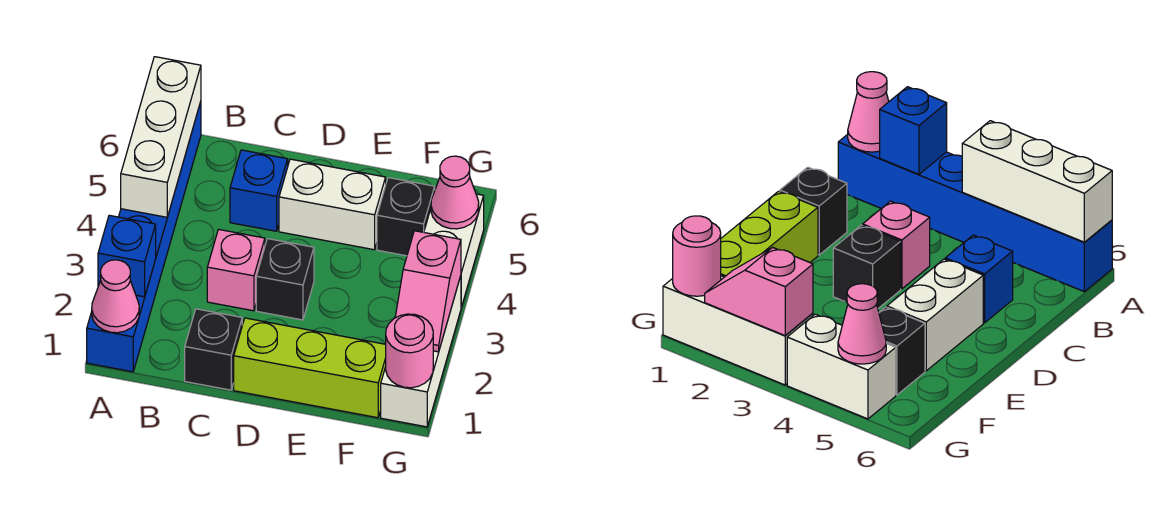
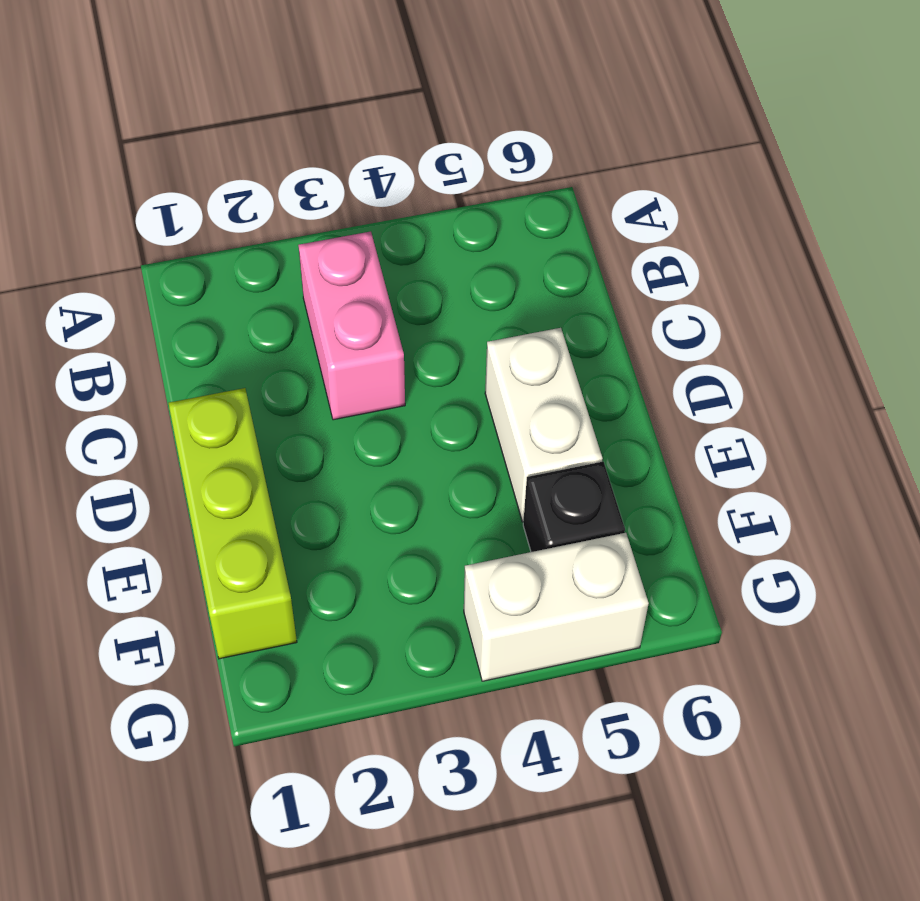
pink brick B3:C3 level 1 -> pink brick C3 level 1
none -> blue brick A1:A6 level 1
none -> black brick C1 level 1
none -> blue brick C5 level 1

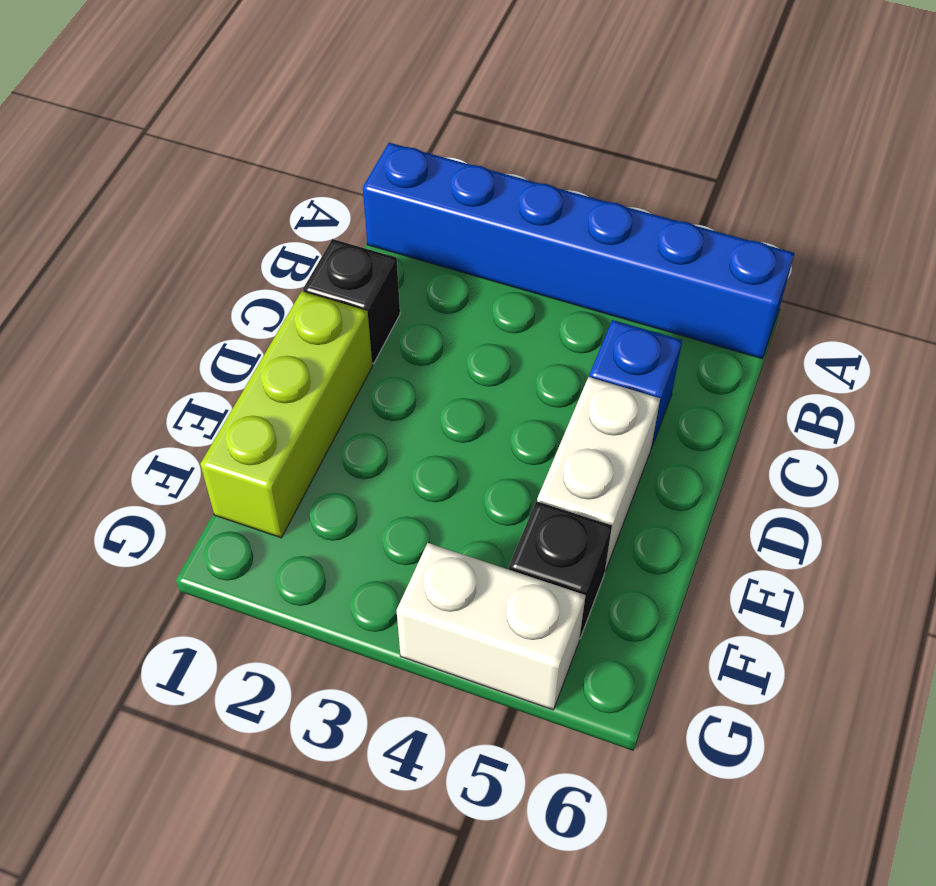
none -> pink brick C3 level 1
none -> black brick D3 level 1
none -> white brick G1:G3 level 1

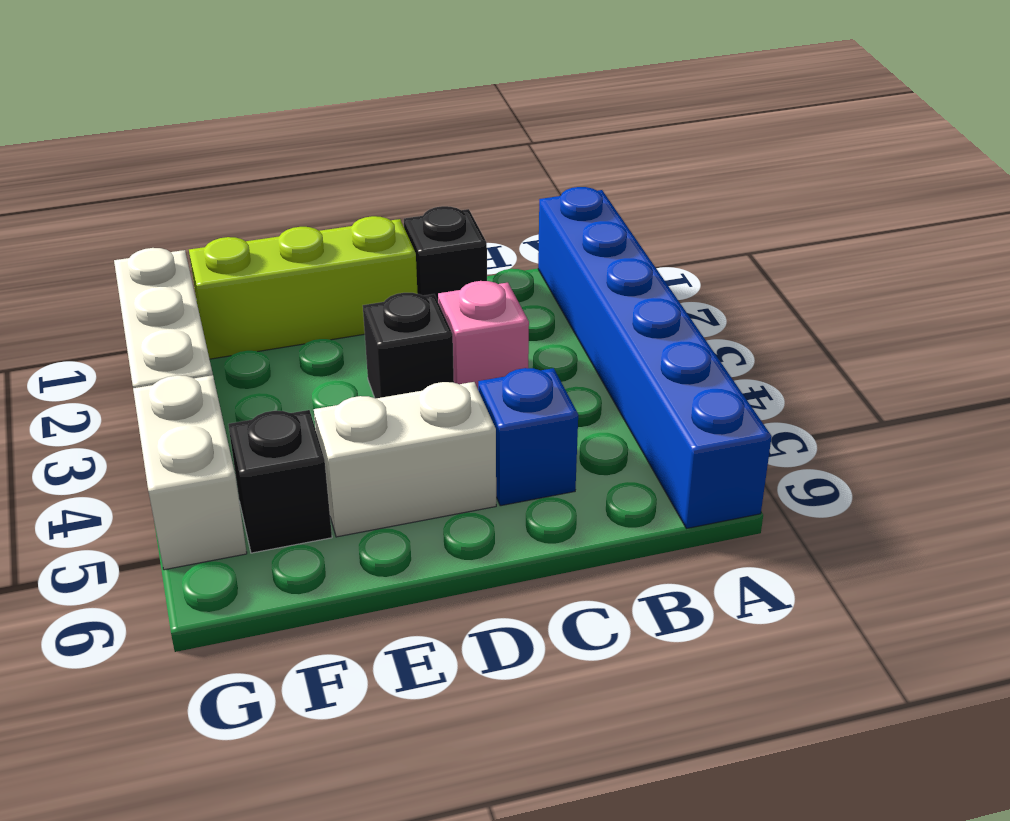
none -> pink cone A1 level 2
none -> blue brick A2 level 2
none -> white brick A4:A6 level 2

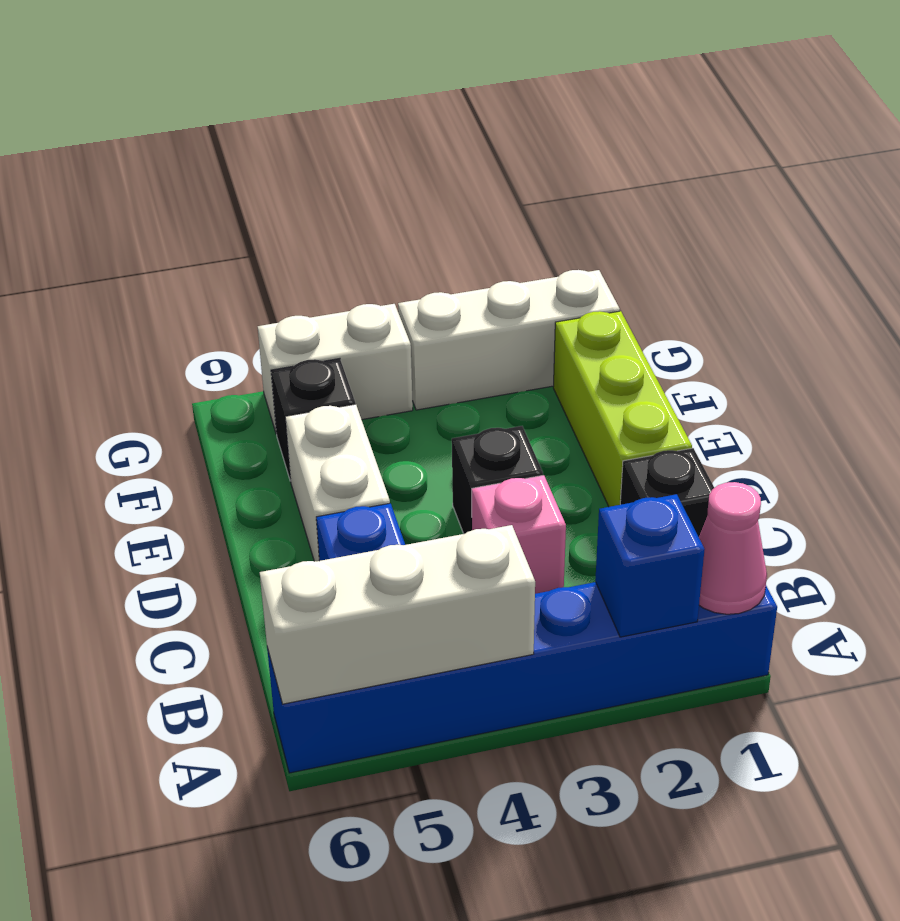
none -> pink round brick G1 level 2
none -> pink slope G2:G3 level 2 top 3
none -> pink cone G5 level 2

